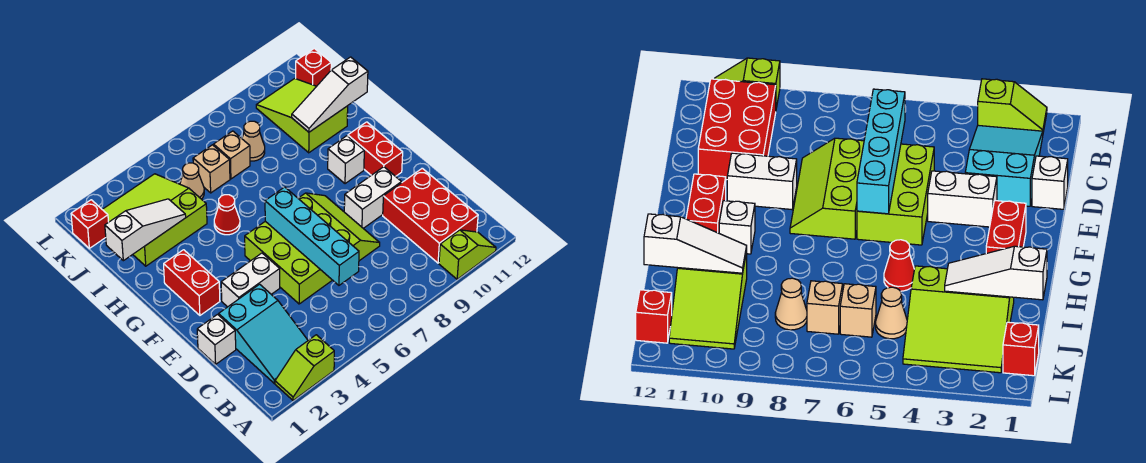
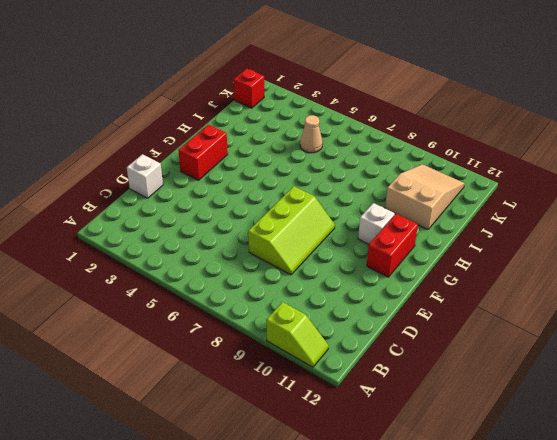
tan slope I10:K11 level 1 top I -> lime slope I10:K11 level 1 top I
none -> lime slope A2:A3 level 1 top 3
none -> cyan slope B2:D3 level 1 top D
none -> red brick B10:D11 level 1

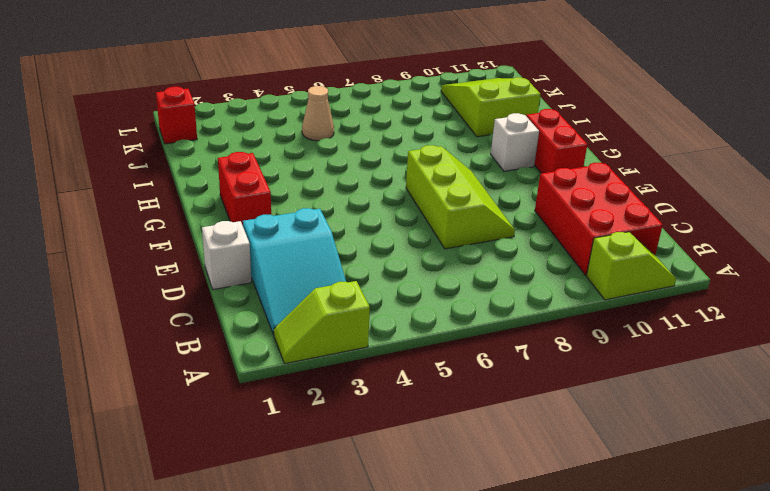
none -> lime brick D5:F6 level 1
none -> white brick E3:E4 level 1
none -> white brick E9:E10 level 1

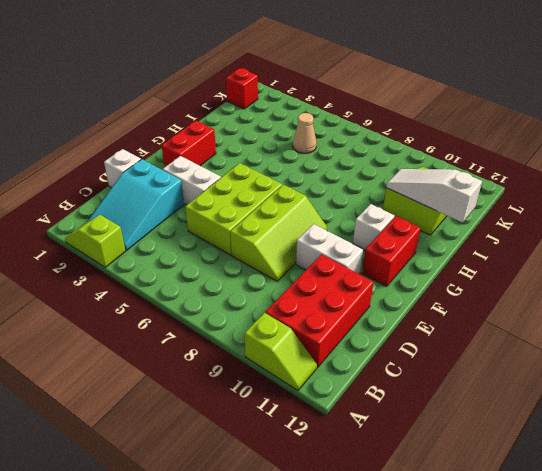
none -> red cone H5 level 1
none -> lime slope I2:K4 level 1 top I
none -> tan brick J6 level 1

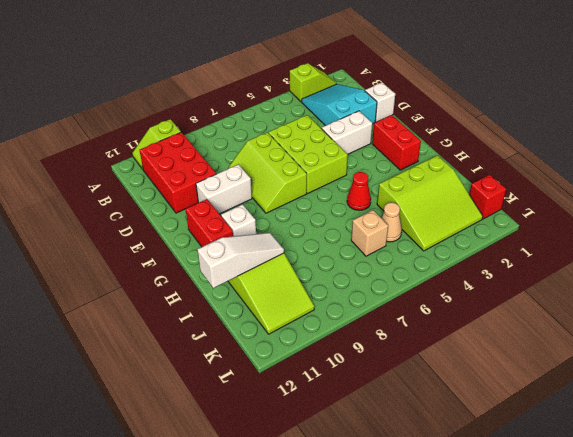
none -> tan brick J7 level 1
none -> tan cone J8 level 1
none -> red brick K12 level 1

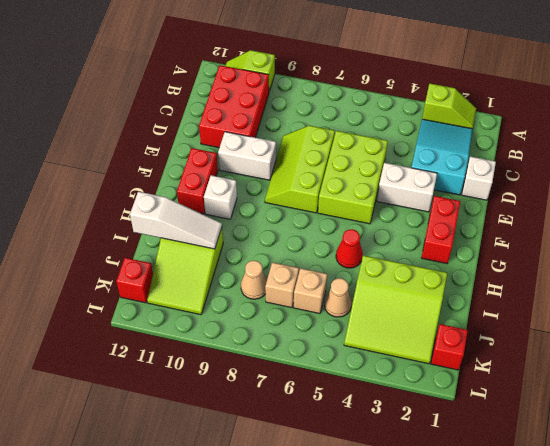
none -> cyan brick C6:F6 level 2
none -> white slope I1:I3 level 2 top 1

